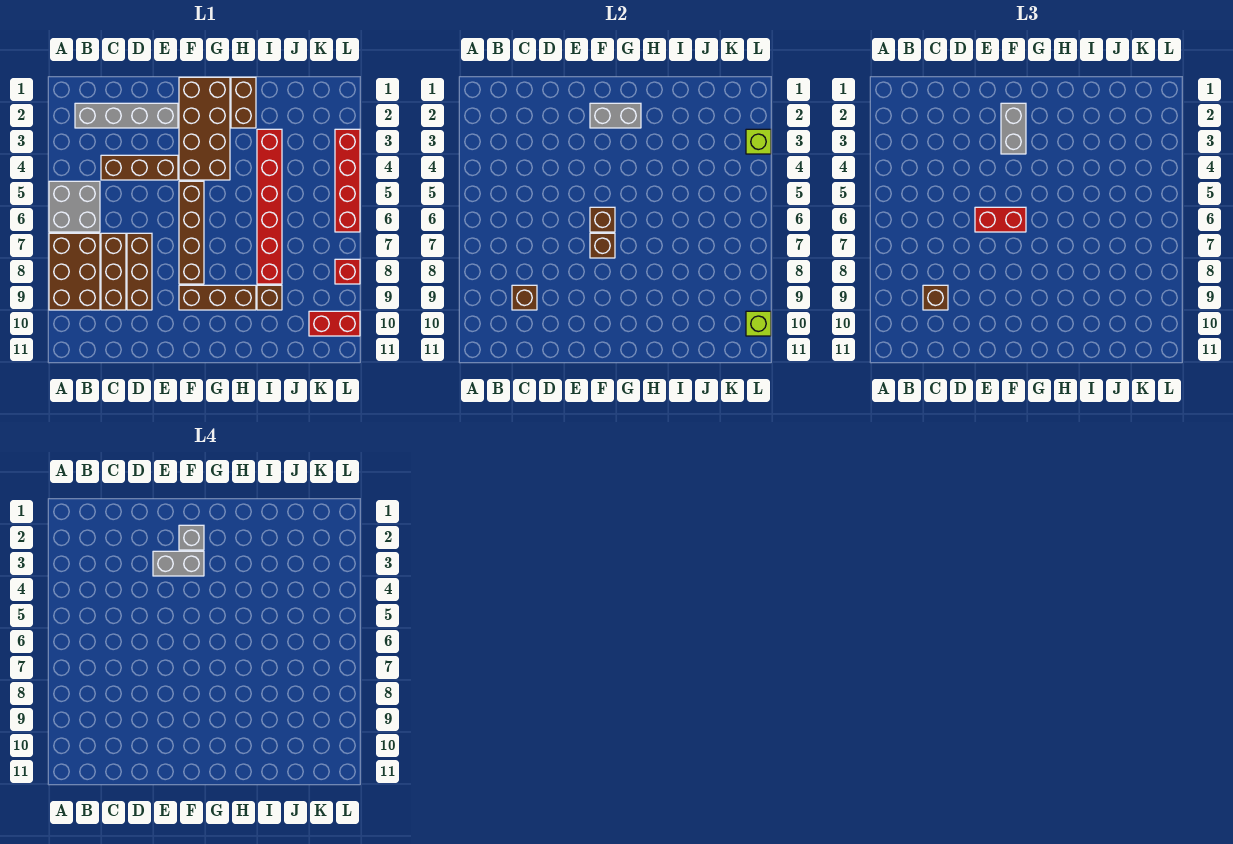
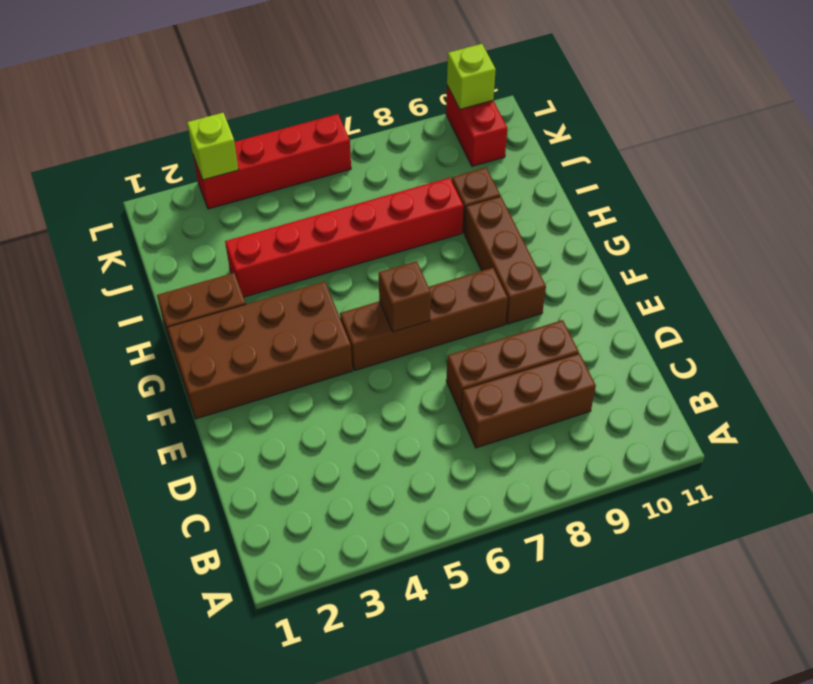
none -> grey brick A5:B6 level 1
none -> brown brick A7:B9 level 1
none -> grey brick B2:E2 level 1

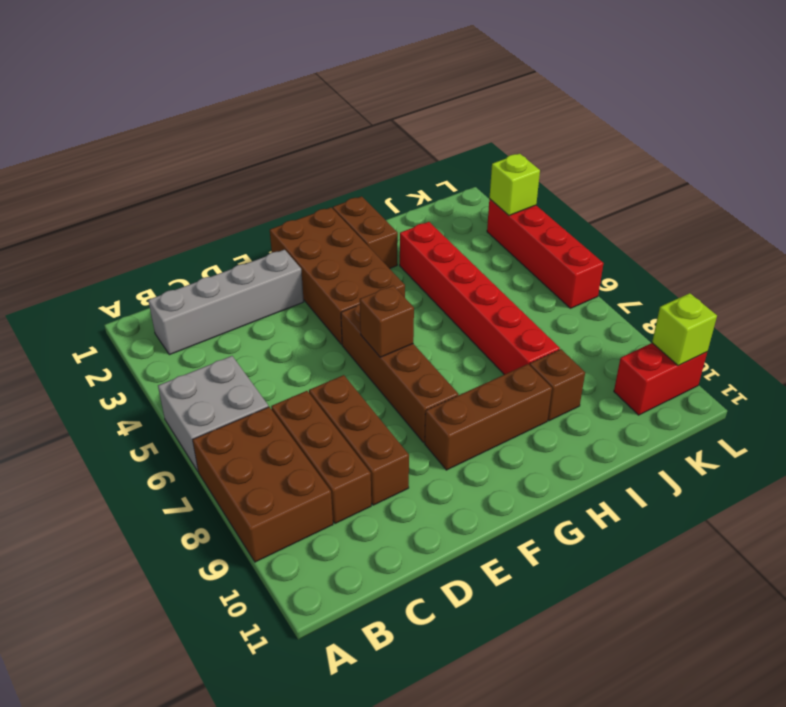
none -> brown brick C4:E4 level 1
none -> red brick L8 level 1
none -> brown brick C9 level 2

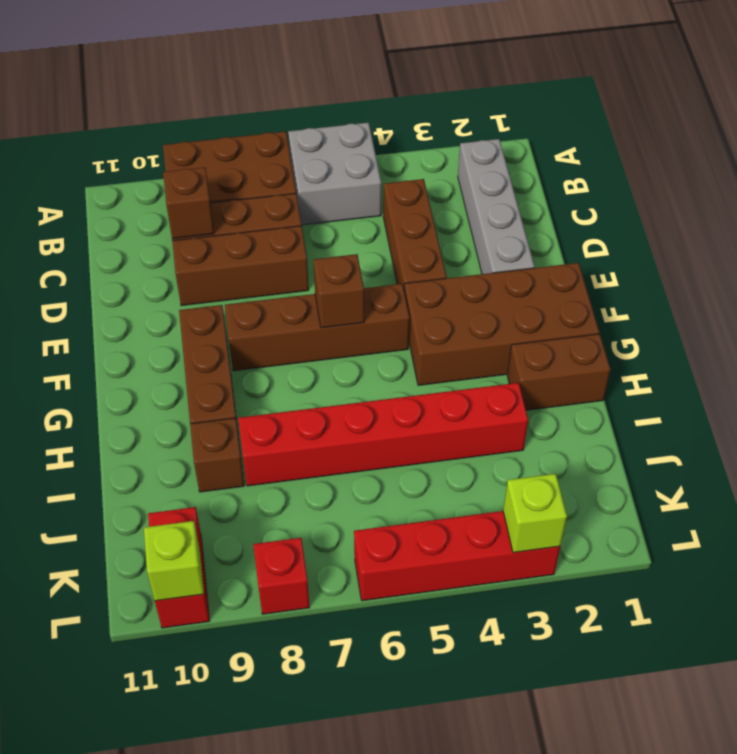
none -> grey brick F2:G2 level 2
none -> brown brick F7 level 2
none -> brown brick C9 level 3

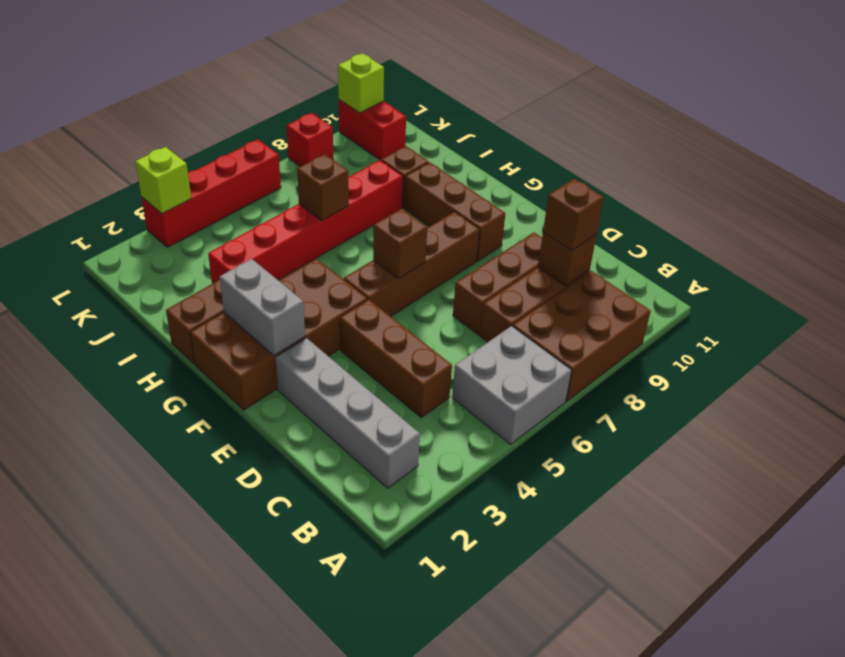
brown brick I6 level 2 -> brown brick F7 level 2
none -> red brick E6:F6 level 3
none -> grey brick F2:F3 level 3
none -> grey brick E3:F3 level 4

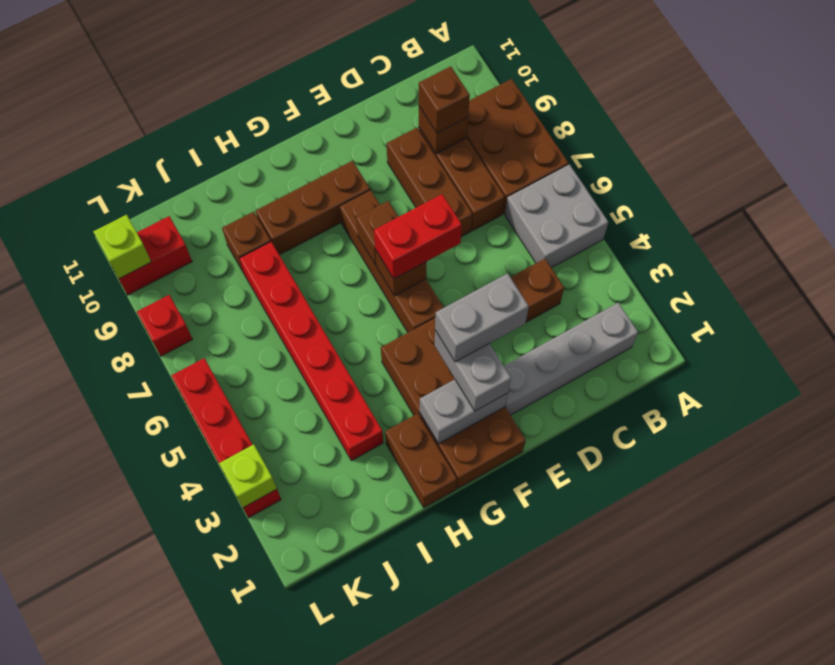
none -> grey brick F2 level 4

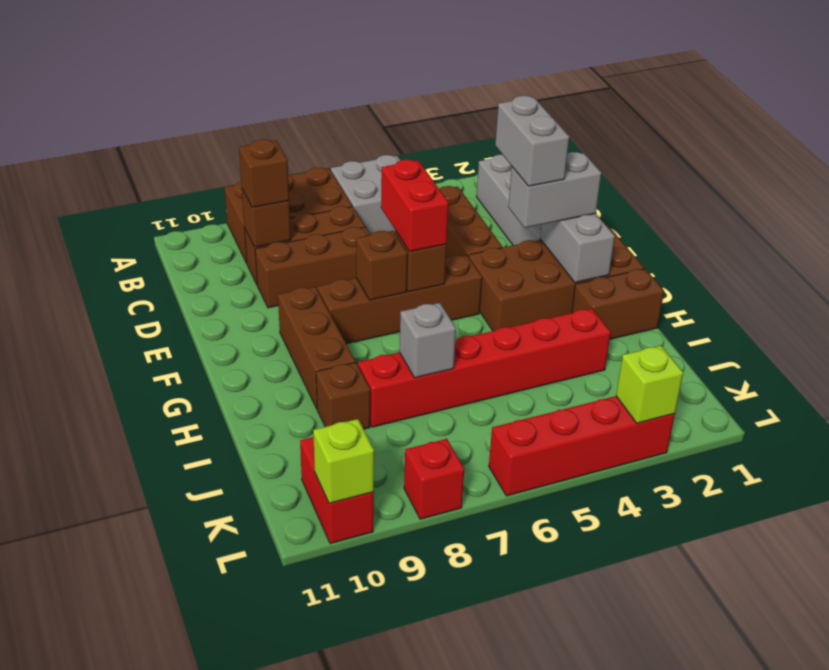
grey brick I7 level 2 -> grey brick F2 level 4

